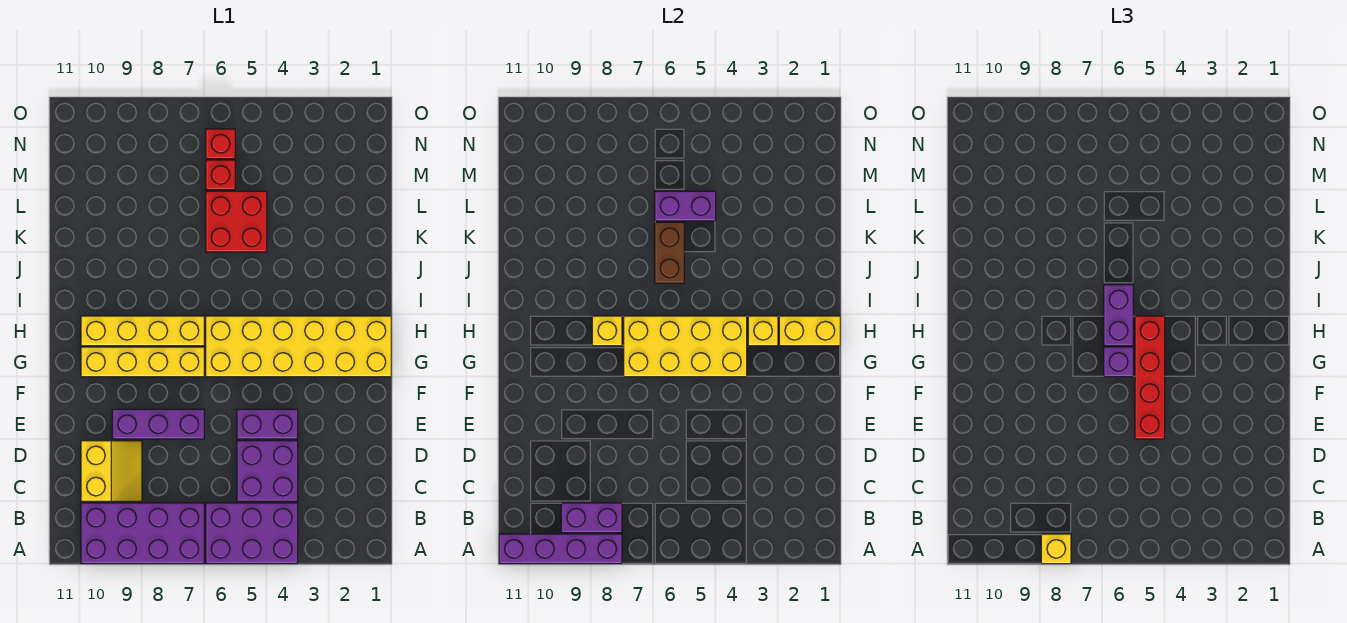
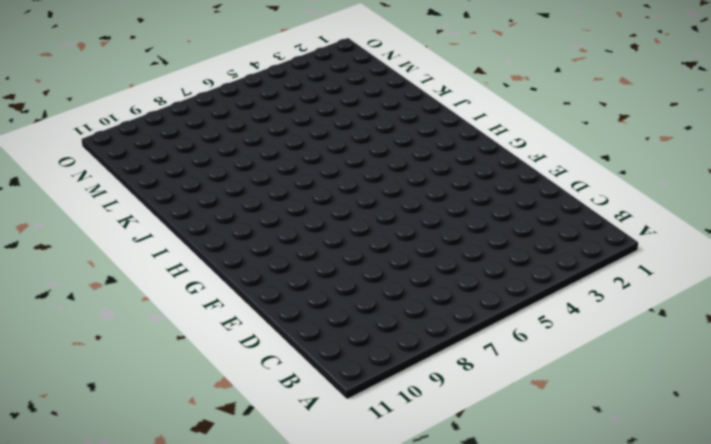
none -> purple brick A4:B6 level 1
none -> purple brick A7:B10 level 1
none -> purple brick C4:D5 level 1

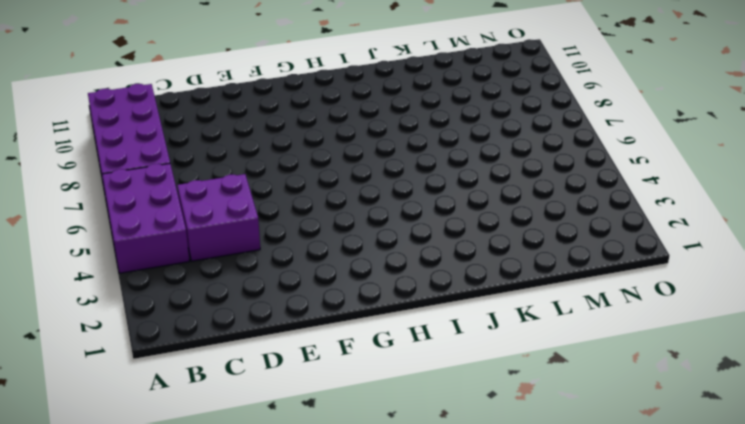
none -> yellow slope C9:D10 level 1 top 10
none -> purple brick E4:E5 level 1
none -> purple brick E7:E9 level 1

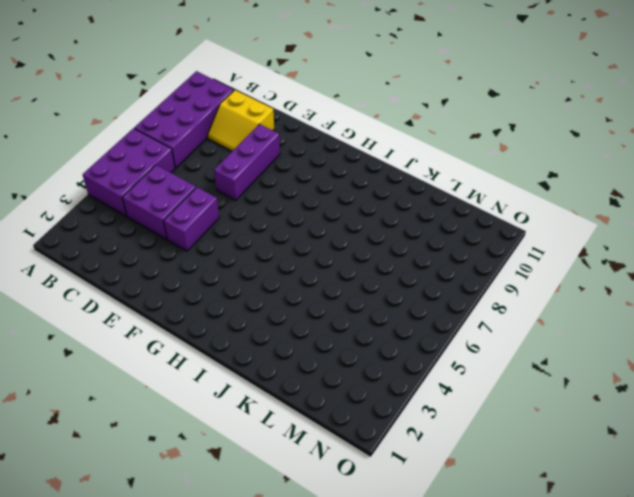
none -> yellow brick G1:H6 level 1
none -> yellow brick G7:G10 level 1
none -> yellow brick H7:H10 level 1

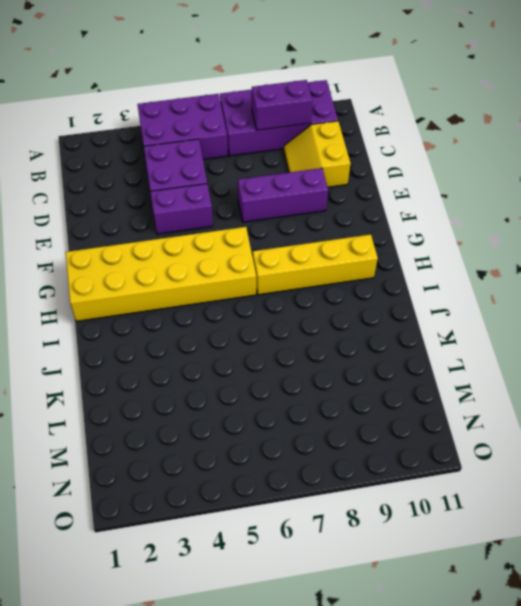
none -> yellow brick G7:G10 level 1
none -> red brick K5:L6 level 1
none -> red brick M6 level 1

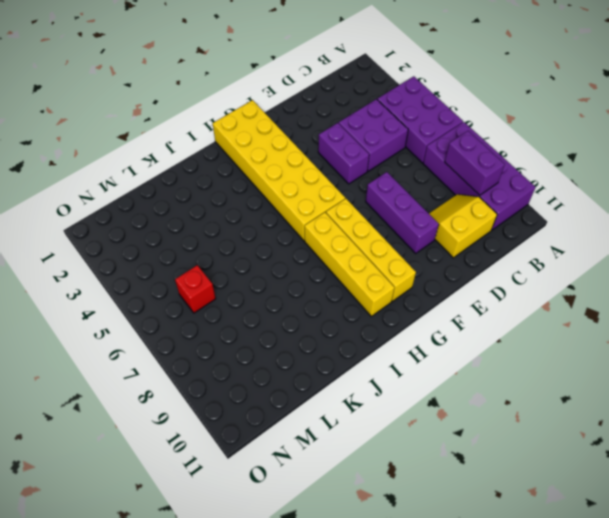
none -> red brick K5:L6 level 1
none -> red brick N6 level 1
none -> purple brick A8:A11 level 2

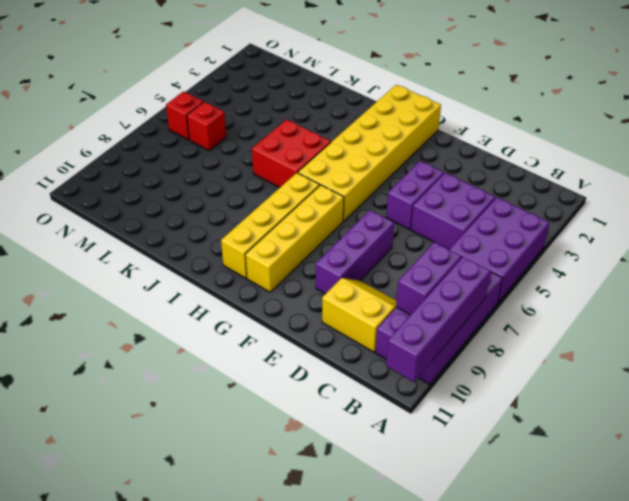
red brick I5:J6 level 1 -> red brick K5:L6 level 1
none -> yellow brick G4:H7 level 2
none -> yellow brick H1:H2 level 2
none -> yellow brick H3 level 2

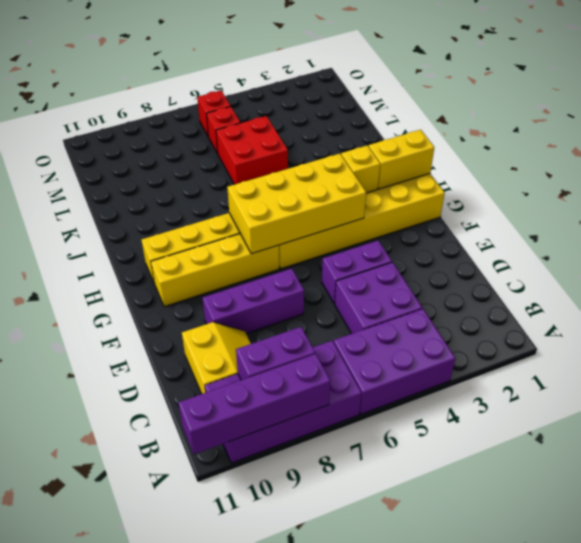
none -> yellow brick H8 level 2
none -> brown brick J6:K6 level 2
none -> purple brick L5:L6 level 2

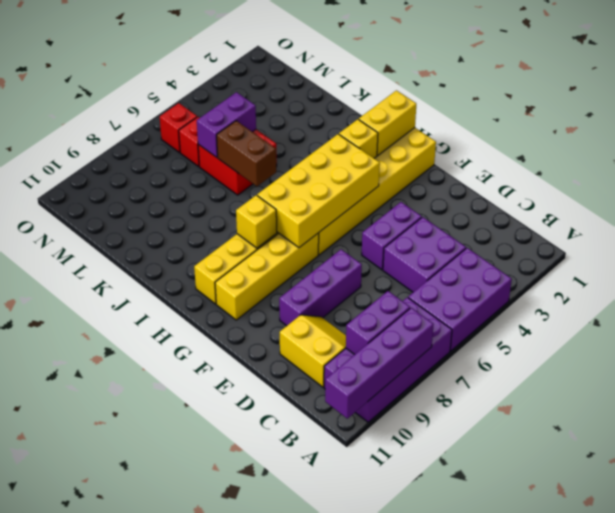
none -> yellow brick A8 level 3
none -> red brick E5:H5 level 3
none -> purple brick G6 level 3

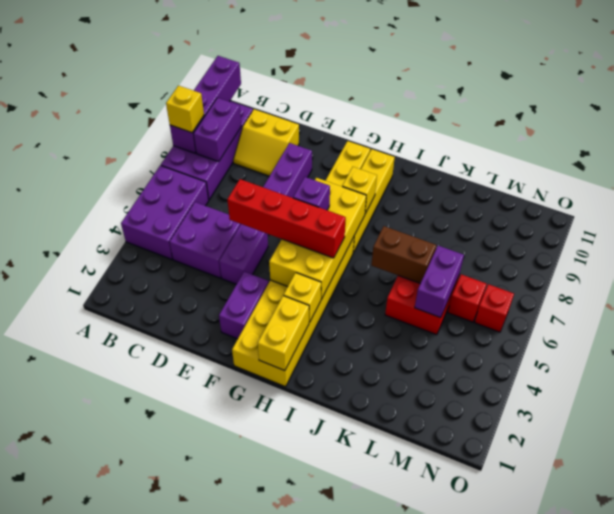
purple brick F2:F3 level 1 -> purple brick H6:I6 level 3

